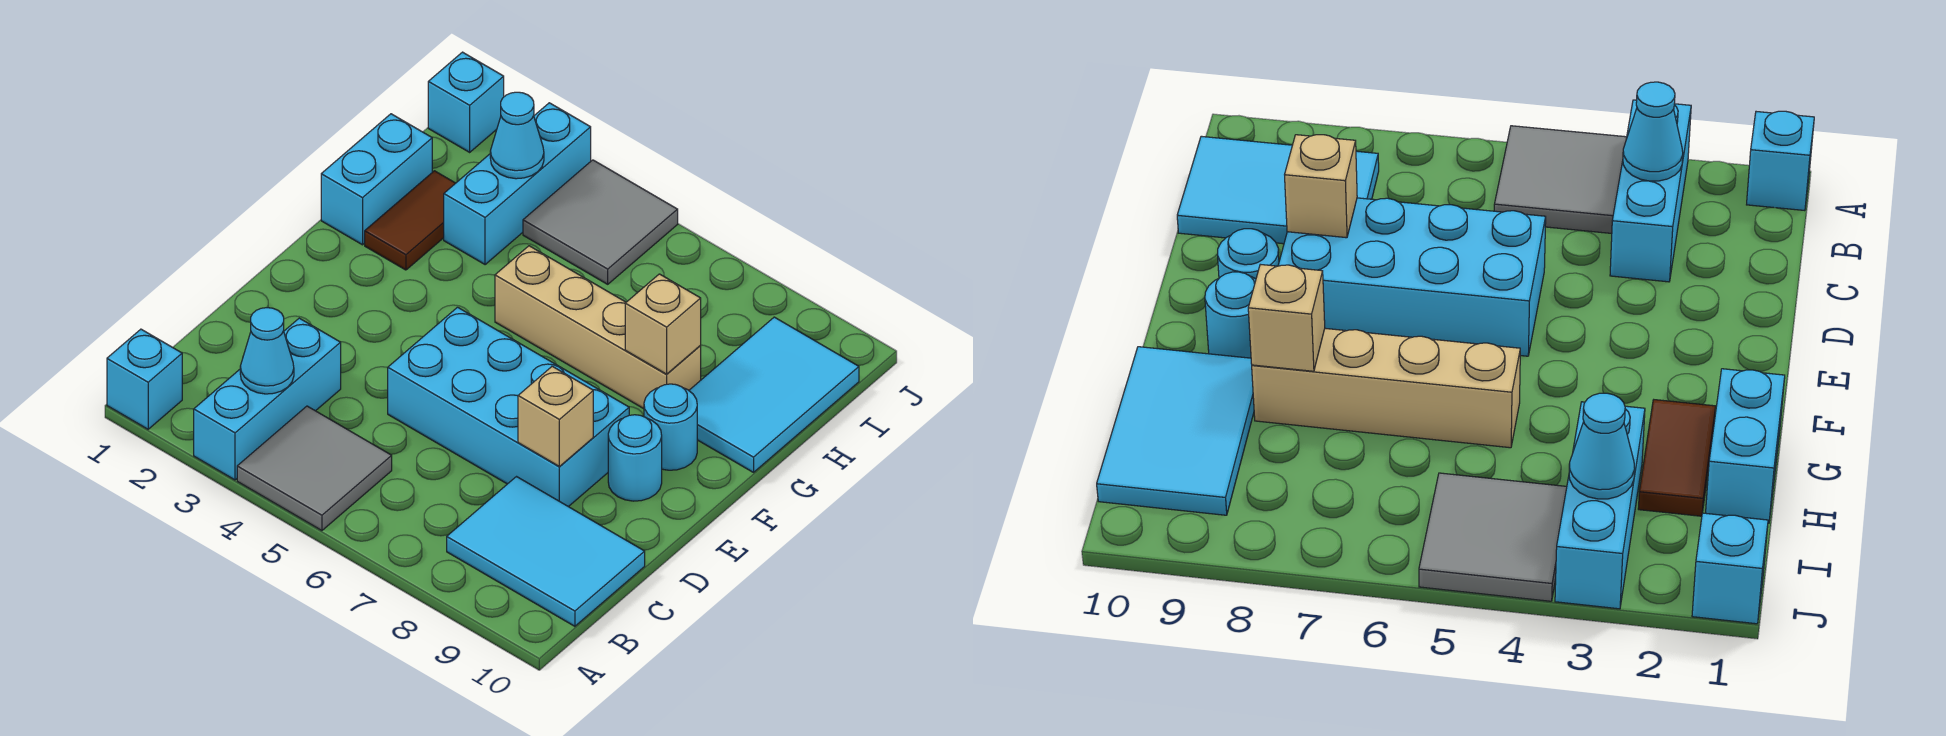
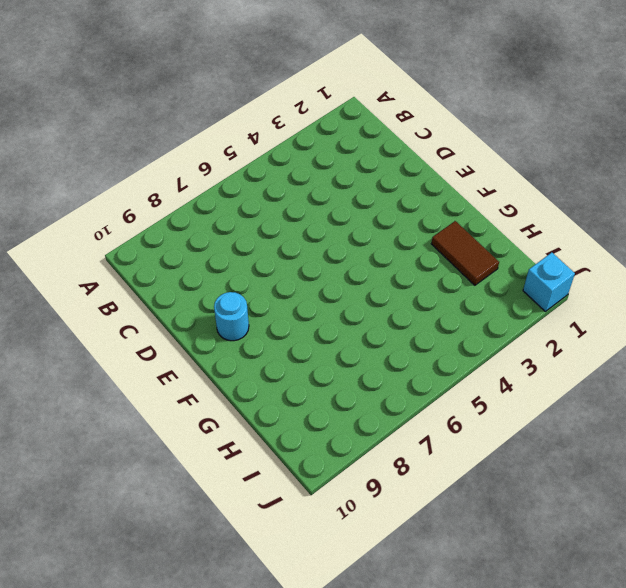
none -> cyan brick A1 level 1
none -> cyan brick A3:C3 level 1
none -> grey tile A4:B5 level 1

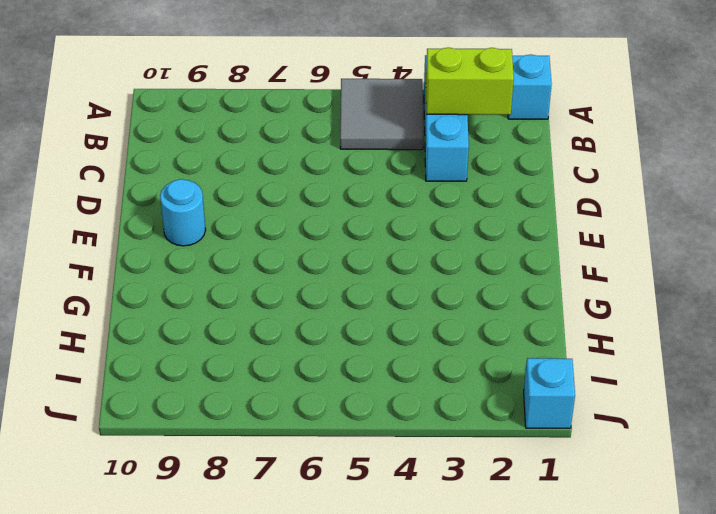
lime brick B2:B3 level 2 -> cyan cone B3 level 2
none -> cyan tile B8:C10 level 1
none -> cyan brick D5:E8 level 1
none -> cyan round brick F9 level 1

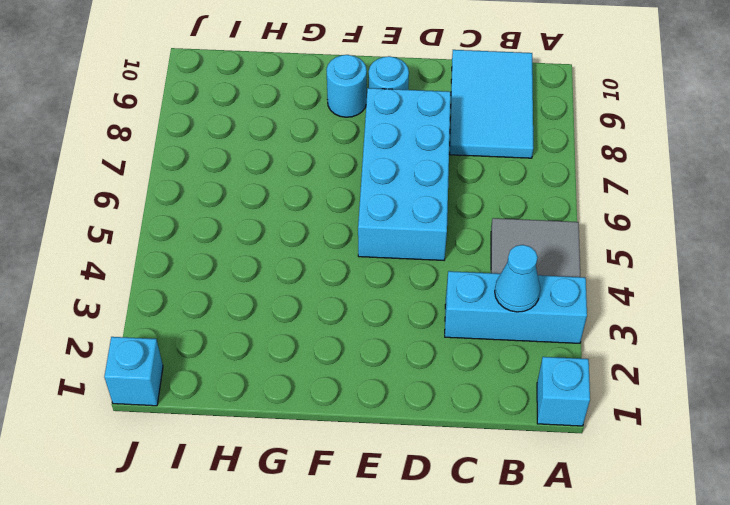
none -> cyan brick G1:H1 level 1
none -> brown tile G2:H2 level 1
none -> tan brick G5:G8 level 1

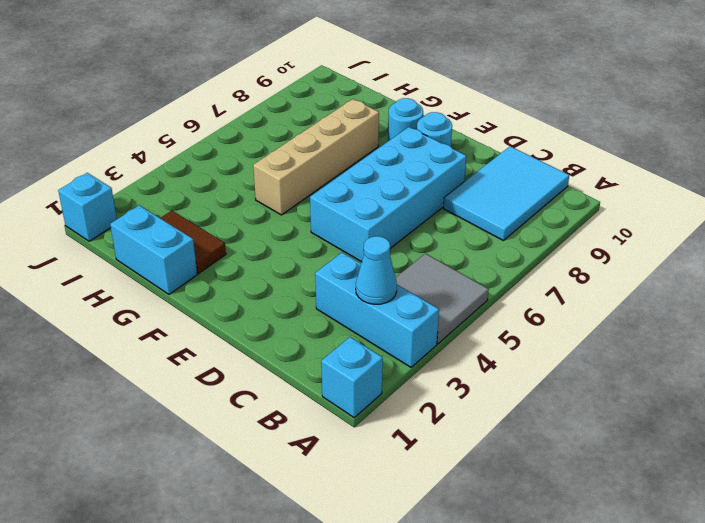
none -> cyan tile G9:I10 level 1
none -> cyan brick H3:J3 level 1
none -> grey tile I4:J5 level 1

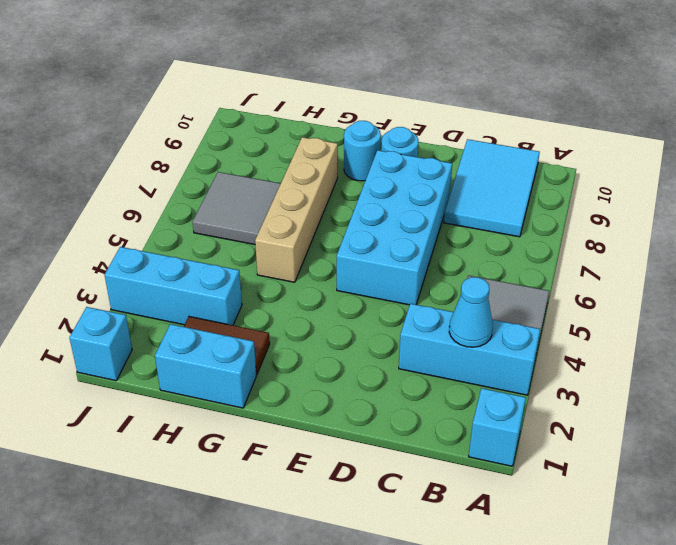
grey tile H6:I7 level 1 -> grey tile I4:J5 level 1
none -> cyan tile G9:I10 level 1
none -> tan brick D8 level 2
none -> tan brick G8 level 2

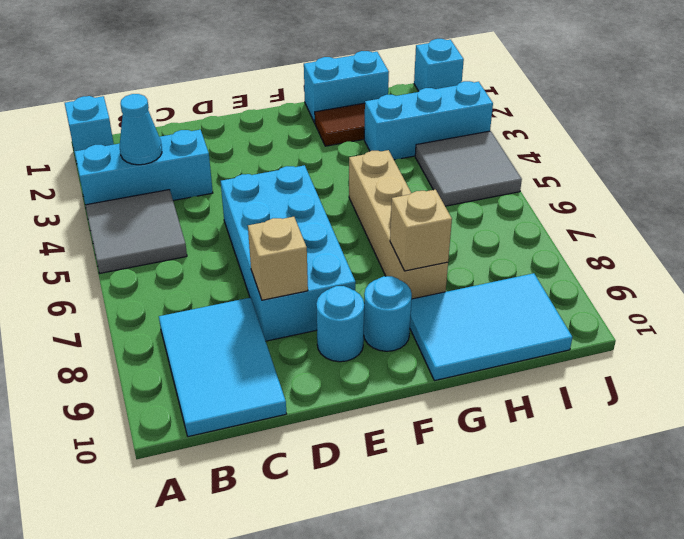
none -> cyan cone I3 level 2

